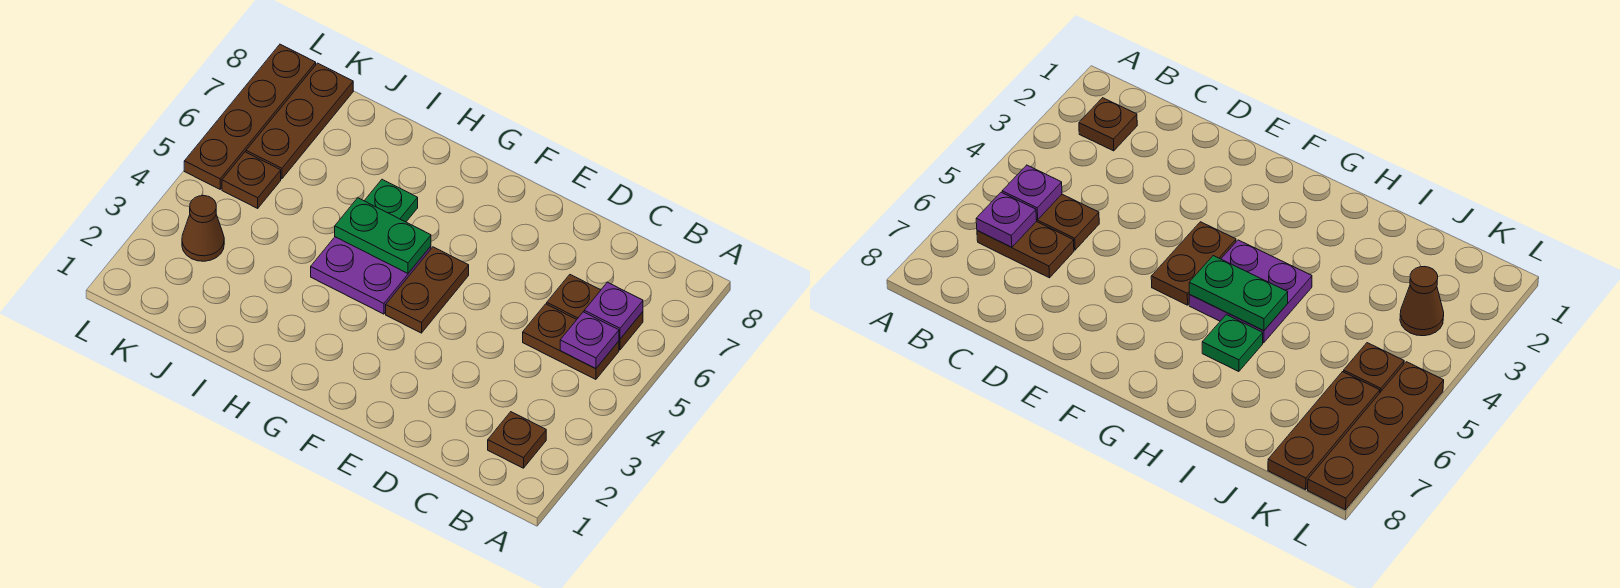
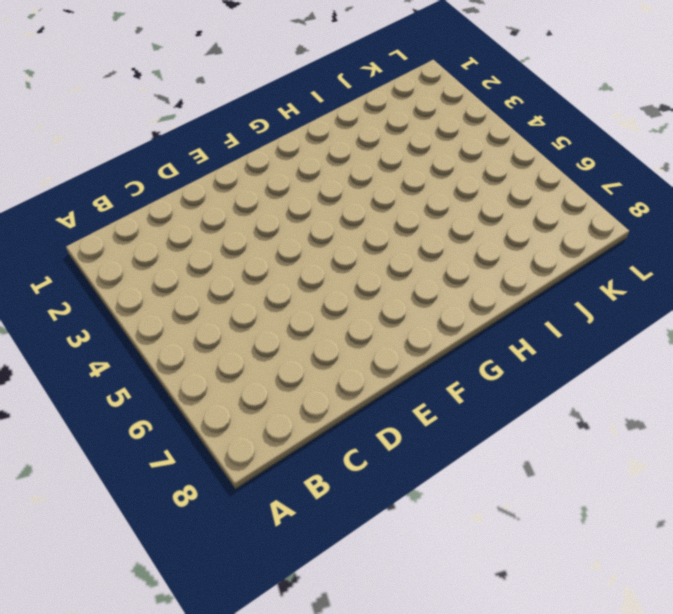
none -> brown plate B2 level 1
none -> brown plate B5:C5 level 1
none -> brown plate B6:C6 level 1

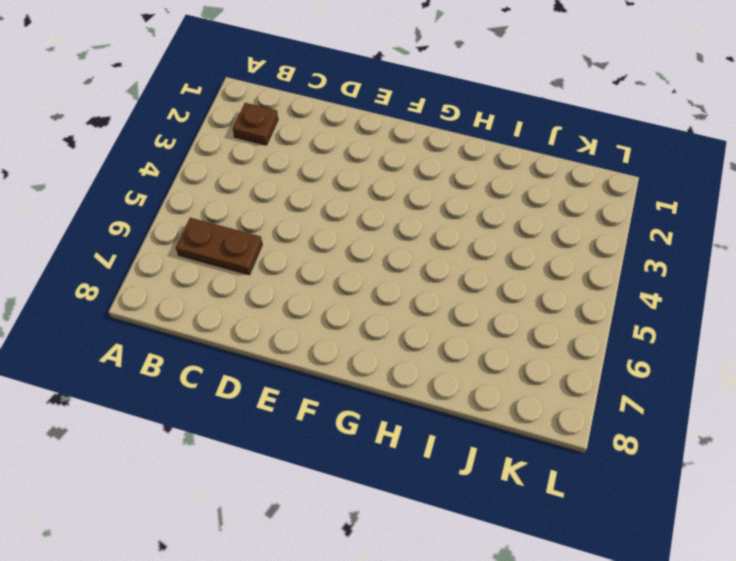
none -> brown plate B5:C5 level 1
none -> brown plate F4:F5 level 1
none -> purple plate G4:H5 level 1

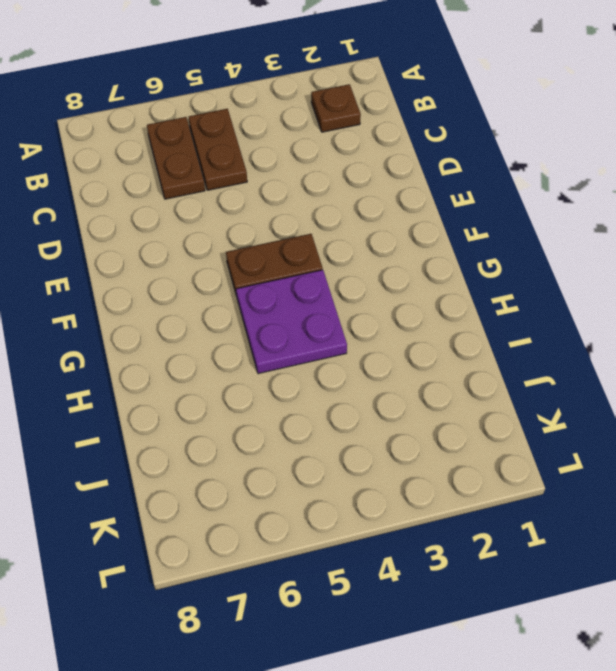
none -> green plate H6 level 1
none -> brown cone K3 level 1
none -> brown plate K5 level 1

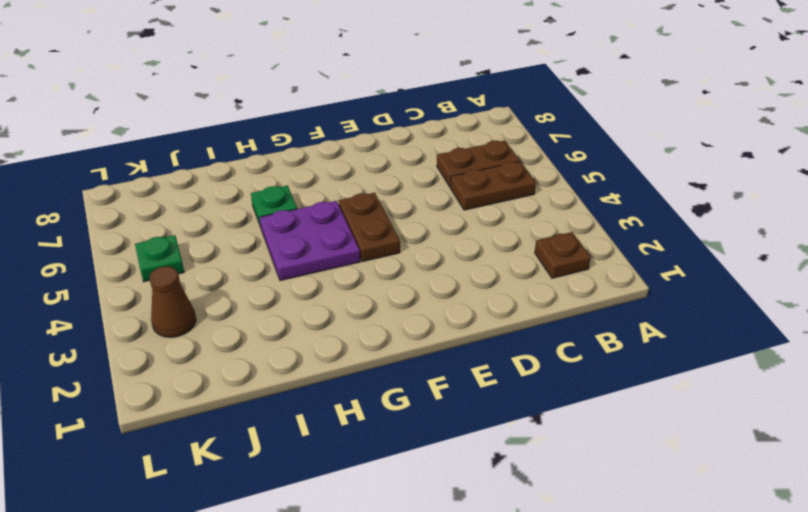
green plate K5 level 1 -> brown plate K5 level 1
none -> brown plate K6:K8 level 1
none -> brown plate L5:L8 level 1
none -> purple plate B5 level 2

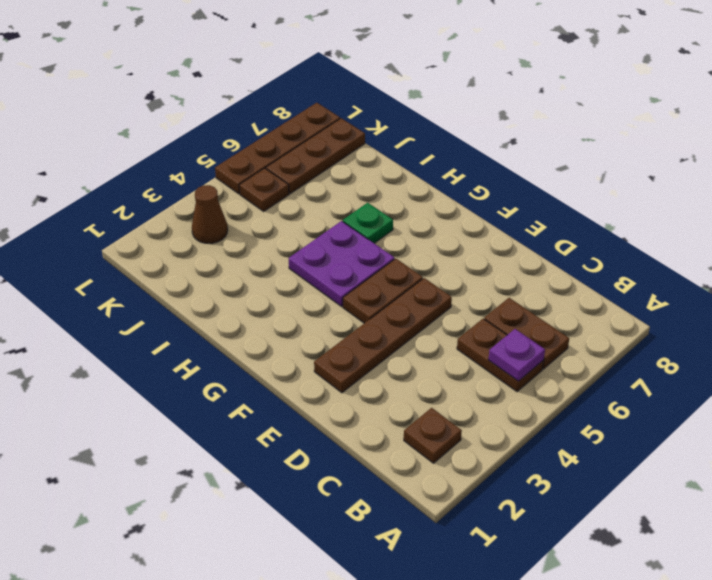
brown plate E2:E5 level 1 -> none
none -> purple plate B6 level 2
none -> green plate G5:H5 level 2

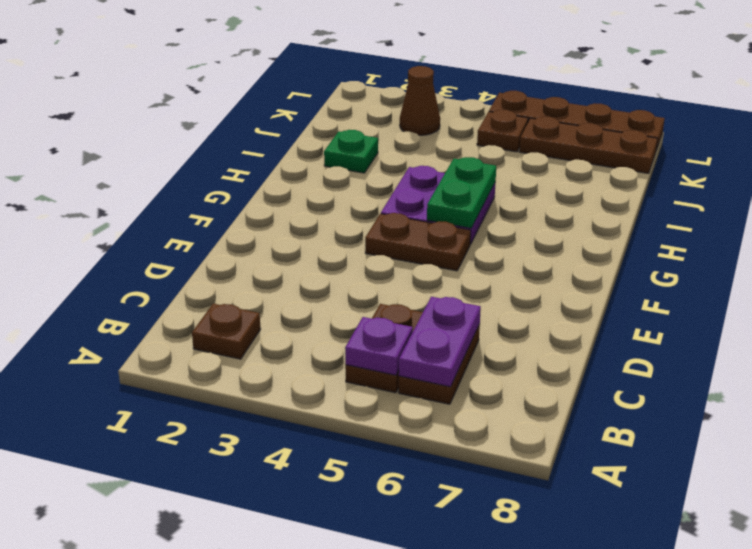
purple plate B6:C6 level 2 -> purple plate B6 level 2
green plate I2 level 1 -> green plate H6 level 1

